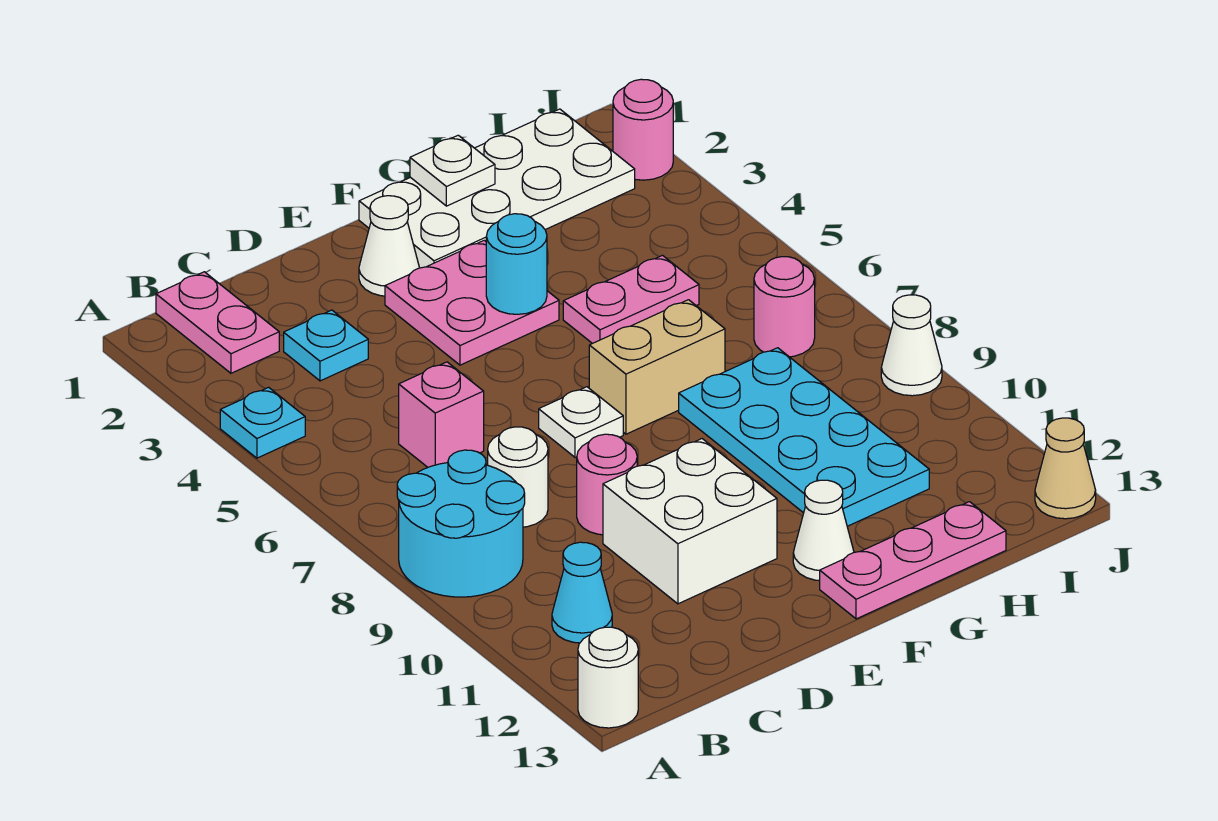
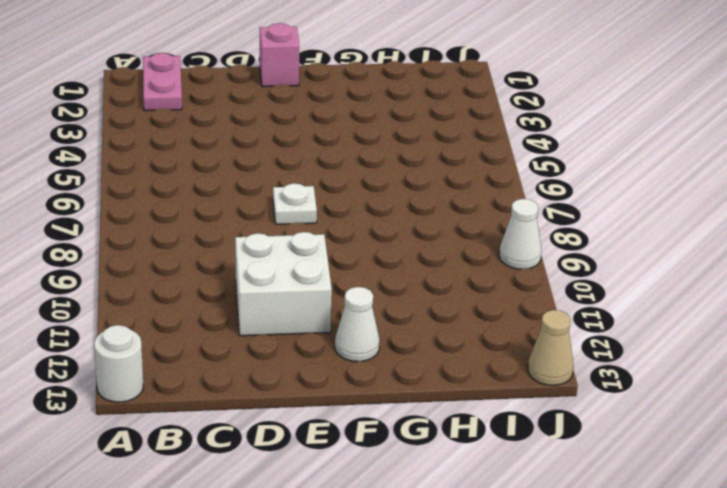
pink brick E1 level 1 -> pink brick C6 level 1
none -> cyan plate A4 level 1
none -> cyan round brick A8:B9 level 1
none -> cyan cone B11 level 1

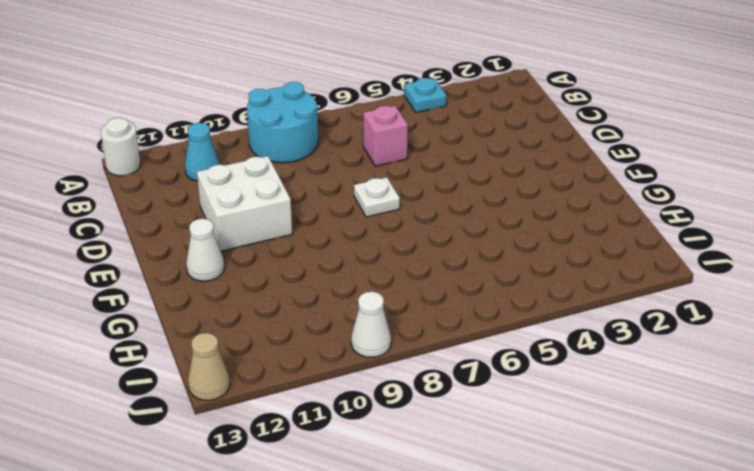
none -> pink plate B1:B2 level 1
none -> cyan plate C3 level 1
none -> white round brick C8 level 1

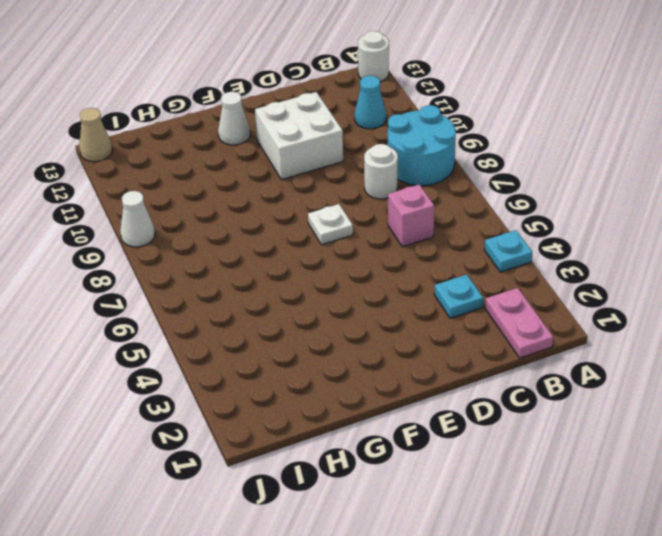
none -> pink round brick D9 level 1
none -> white cone E2 level 1
none -> pink plate E3:F4 level 1

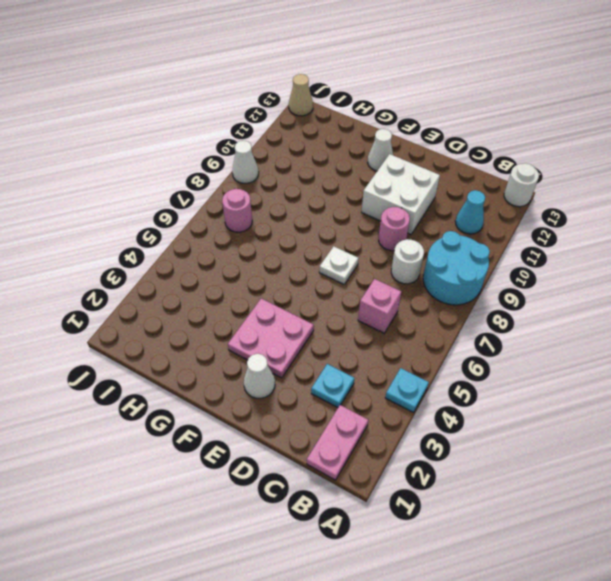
none -> white plate F1:I2 level 1
none -> tan brick F7:G7 level 1
none -> pink plate F13:H13 level 1

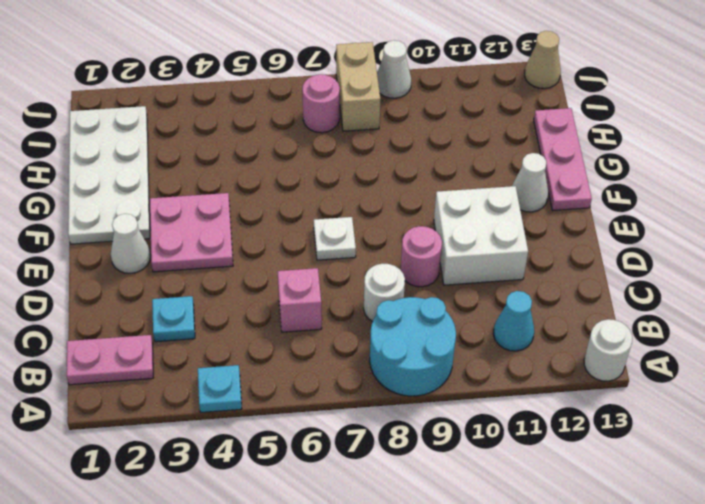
tan brick I8:J8 level 1 -> tan brick F7:G7 level 1
none -> pink plate G5:H5 level 1
none -> cyan plate G8:H11 level 1
none -> pink round brick J2 level 1

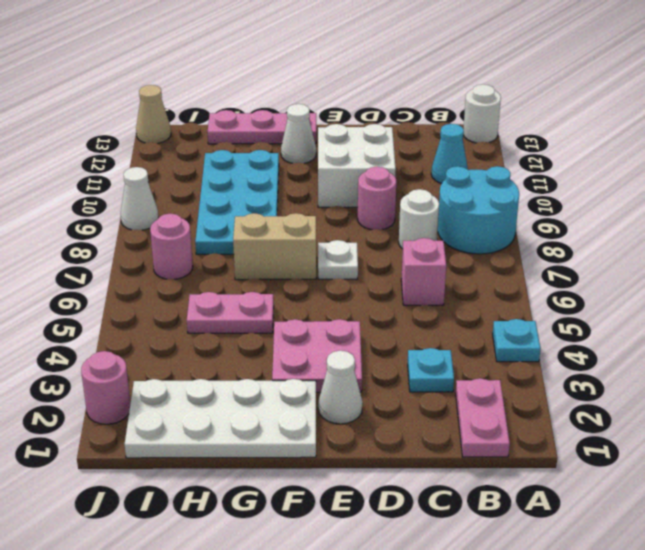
none -> cyan round brick F4 level 2
none -> white plate G1 level 2

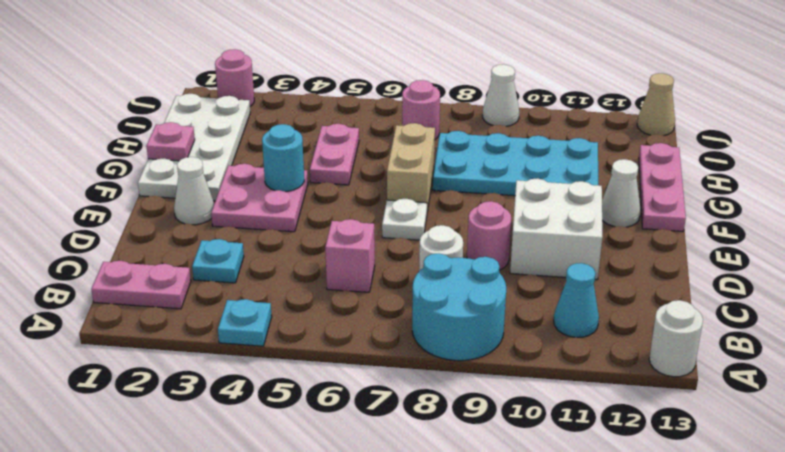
pink plate G1 level 2 -> white plate G1 level 2

